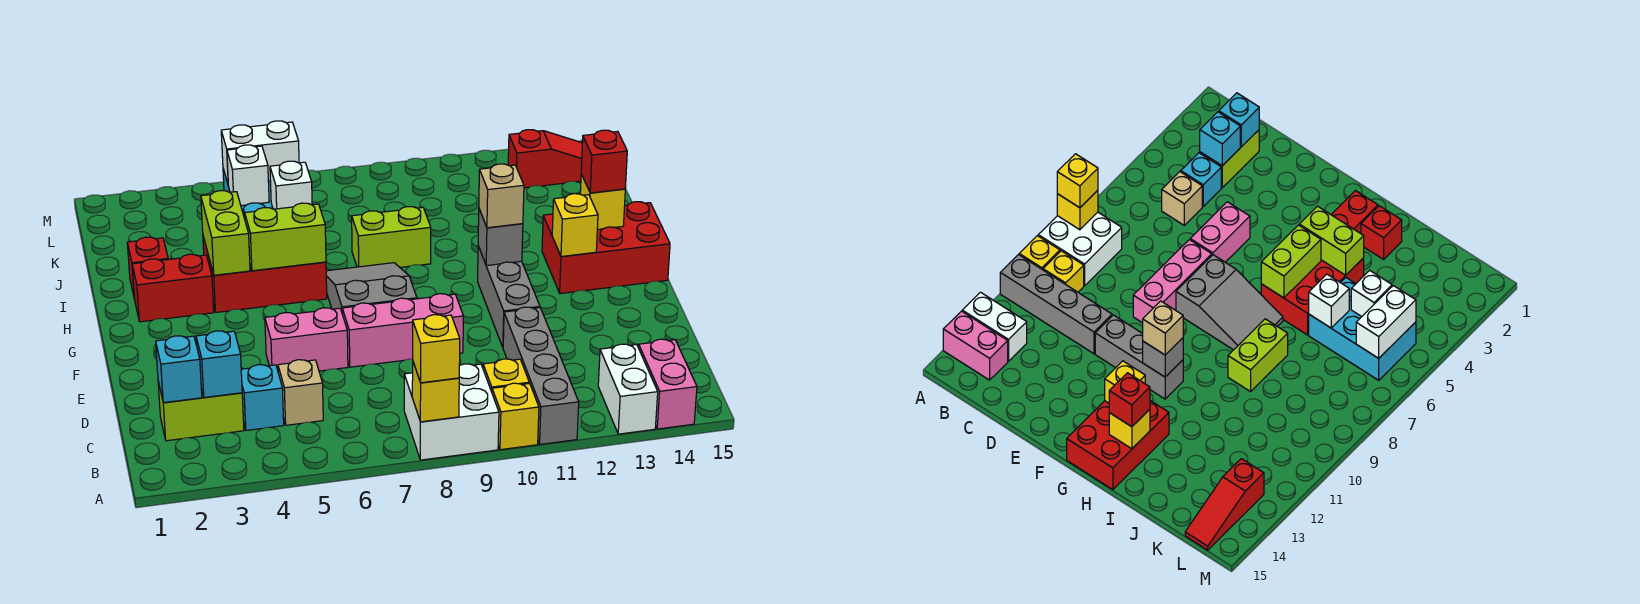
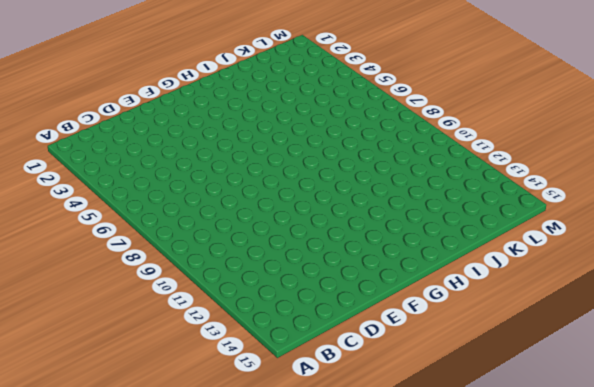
none -> white brick A8:B9 level 1
none -> yellow brick A10 level 1
none -> grey brick A11:D11 level 1
none -> white brick A13:B13 level 1

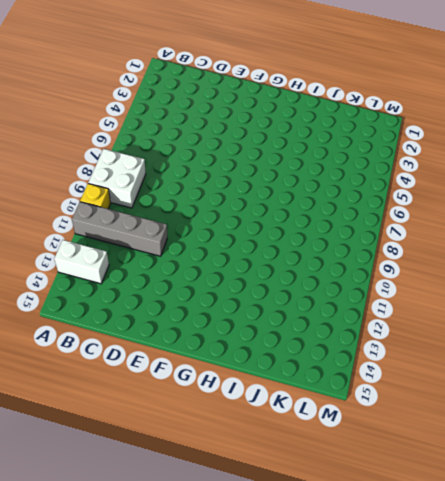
none -> pink brick A14:B14 level 1
none -> yellow brick B10 level 1
none -> lime brick C2:C3 level 1
none -> cyan brick C4 level 1

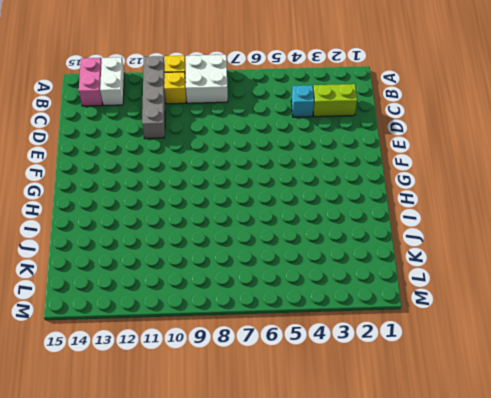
none -> tan brick C5 level 1
none -> pink brick E5:E6 level 1
none -> pink brick E7:E9 level 1
none -> grey brick E11:G11 level 1

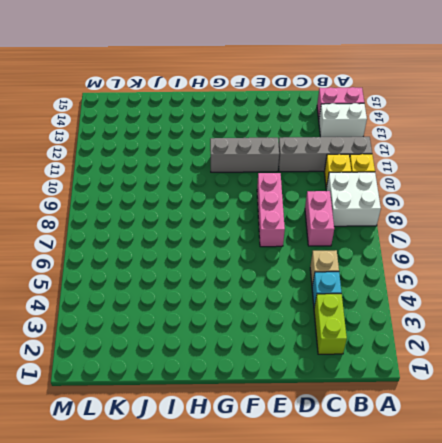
pink brick C7:C8 level 1 -> pink brick E5:E6 level 1
none -> grey slope F7:H8 level 1 top F
none -> red brick G13:H15 level 1
none -> red brick H2:H3 level 1
none -> red brick H4:I6 level 1

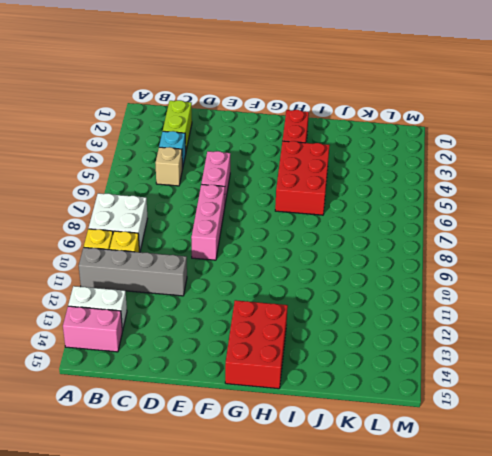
none -> grey brick E11:G11 level 1
none -> grey slope F7:H8 level 1 top F
none -> red brick I2 level 1
none -> lime brick I8:I9 level 1

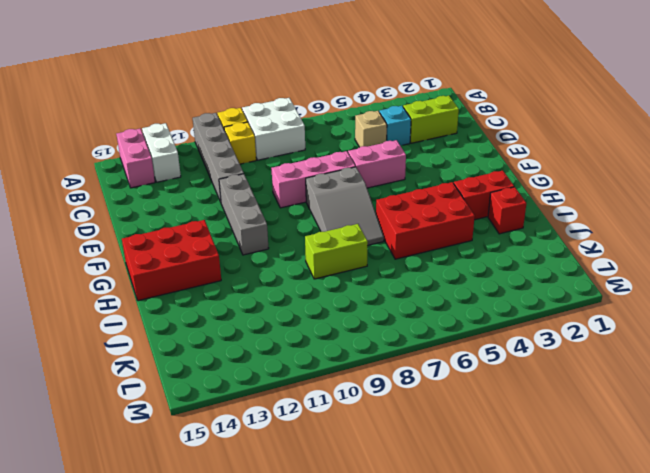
none -> cyan brick J5:L6 level 1
none -> red slope L13:L15 level 1 top 13
none -> yellow brick A8 level 2
none -> cyan brick C2 level 2

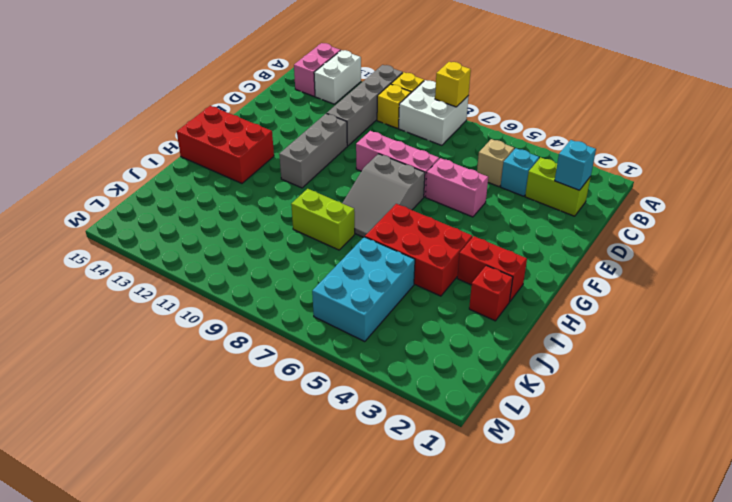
none -> red slope L13:L15 level 1 top 13
none -> cyan brick C3 level 2
none -> grey brick G11 level 2
none -> yellow brick G13 level 2

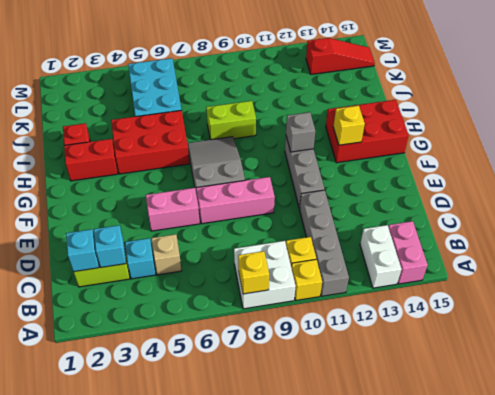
none -> lime brick H4:I4 level 2
none -> lime brick H5:H6 level 2
none -> yellow brick H14 level 2
none -> white brick J6 level 2

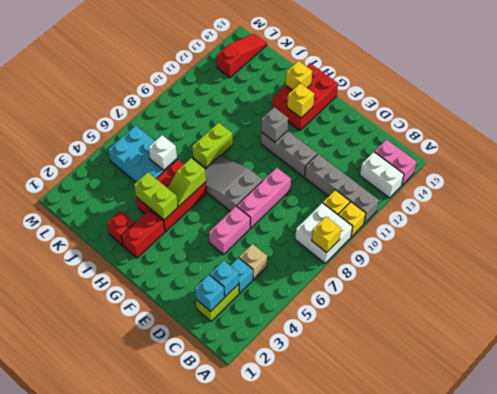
lime slope H5:H6 level 2 top 6 -> lime brick H5:H6 level 2
none -> white brick K5 level 2
none -> white brick L5:L6 level 2
none -> yellow brick A8 level 3
none -> tan brick G11 level 3

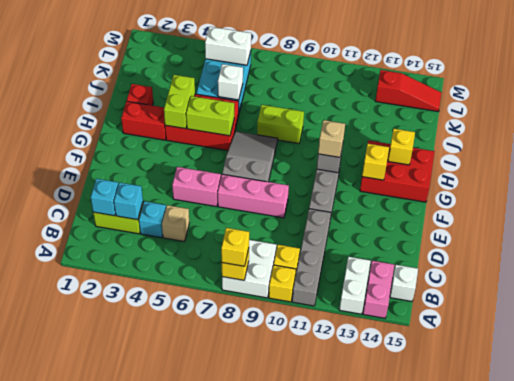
white brick B15 level 1 -> white brick K5 level 2
none -> red brick H14 level 3

